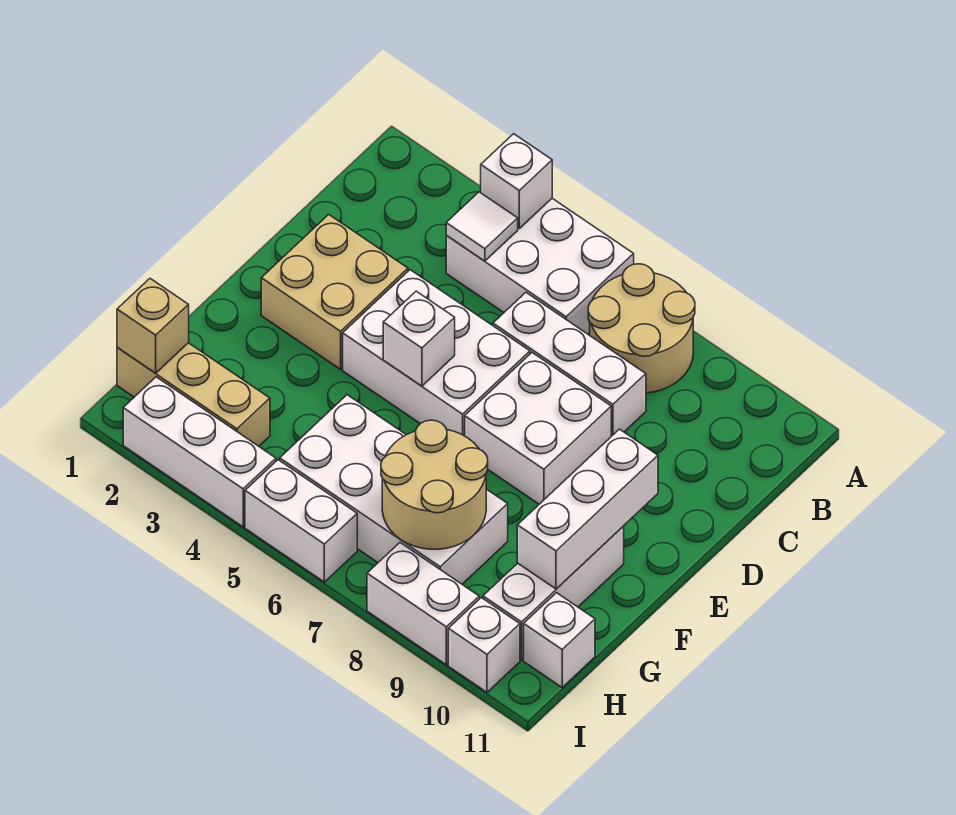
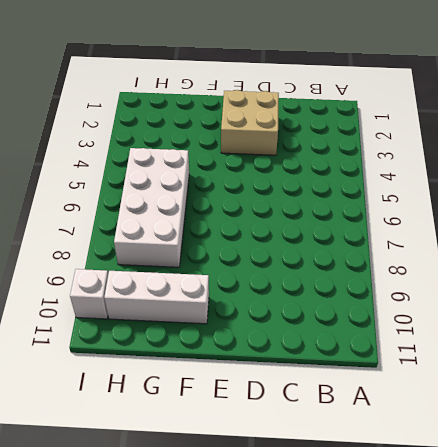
none -> white brick A4:B6 level 1
none -> tan round brick A7:B8 level 1
none -> white brick C6:C8 level 1

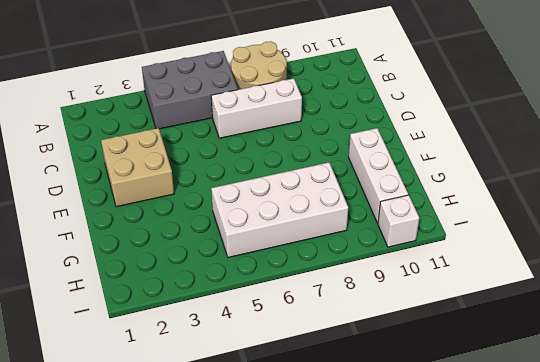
grey brick A4:B6 level 1 -> white brick A4:B6 level 1
none -> white brick D4:E6 level 1
none -> white brick D7:E8 level 1
none -> tan brick H1:H3 level 1

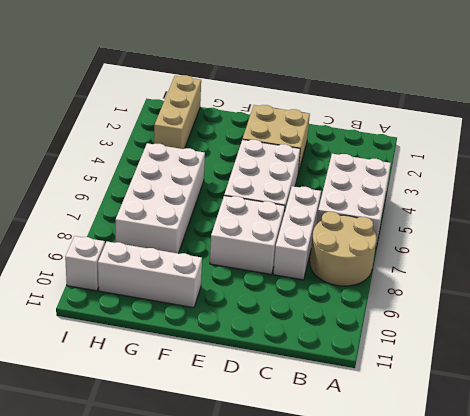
none -> white brick H11 level 1
none -> white brick I2:I4 level 1
none -> white brick I5:I6 level 1

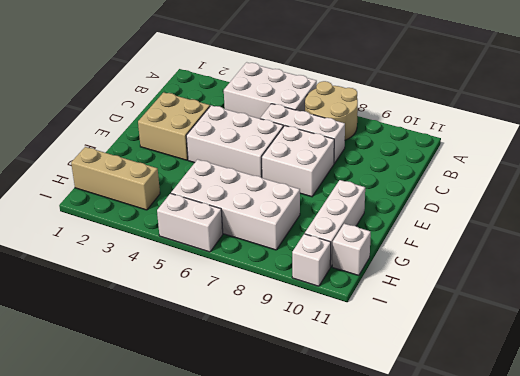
none -> white brick I2:I4 level 1
none -> white brick I8:I9 level 1
none -> white brick A4 level 2

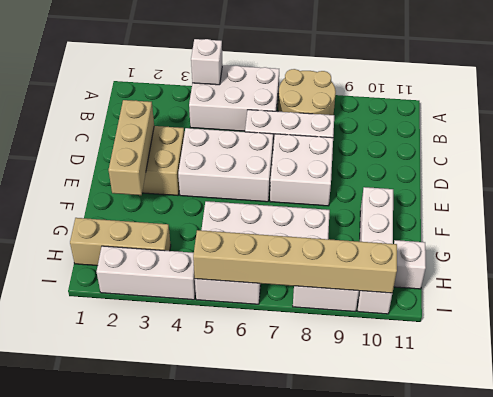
tan brick D2:F2 level 2 -> none
tan brick I5:I10 level 2 -> none
none -> white tile B4 level 2
none -> white brick E5 level 2
none -> white brick E10:G10 level 2

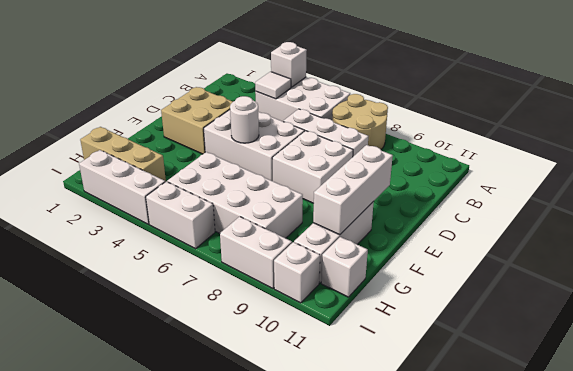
white round brick E5 level 2 -> white brick E5 level 2
none -> tan round brick G7:H8 level 2
none -> tan brick H1 level 2

